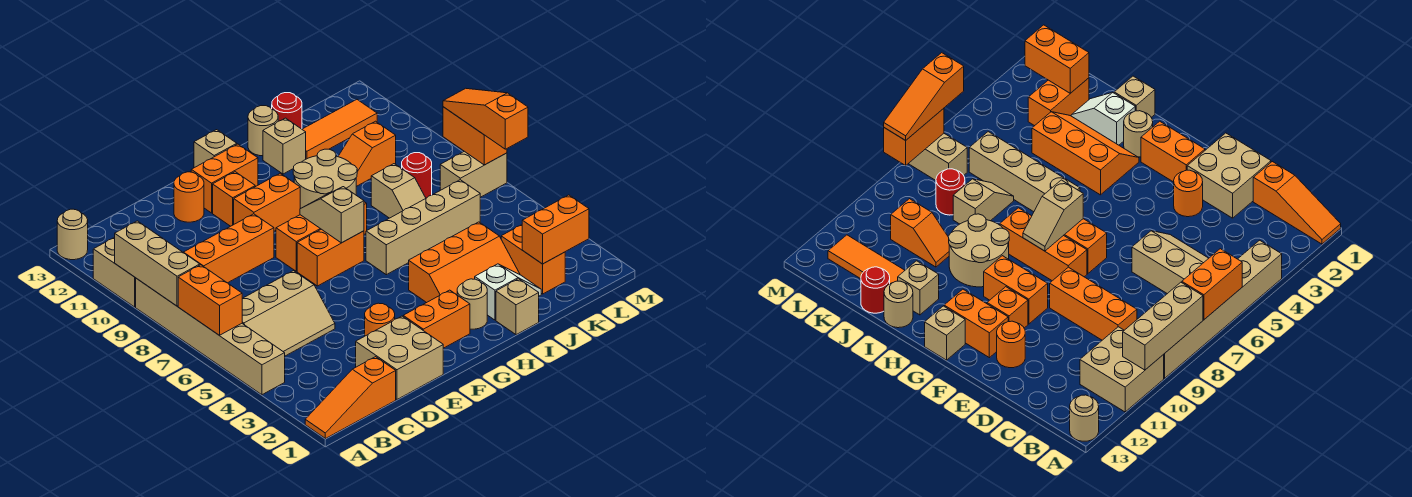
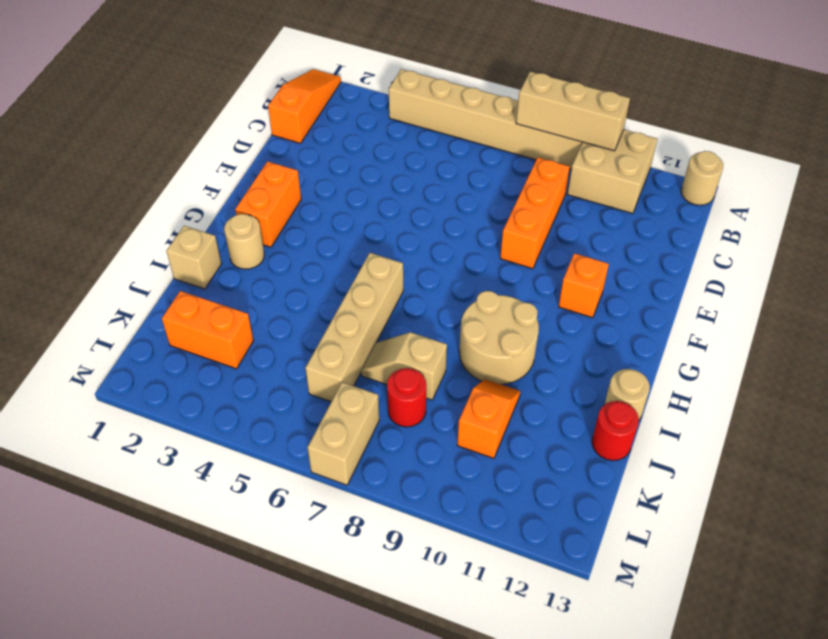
none -> tan slope B5:D6 level 1 top 6
none -> tan brick D1:E2 level 1
none -> orange round brick E3 level 1
none -> orange round brick E12 level 1

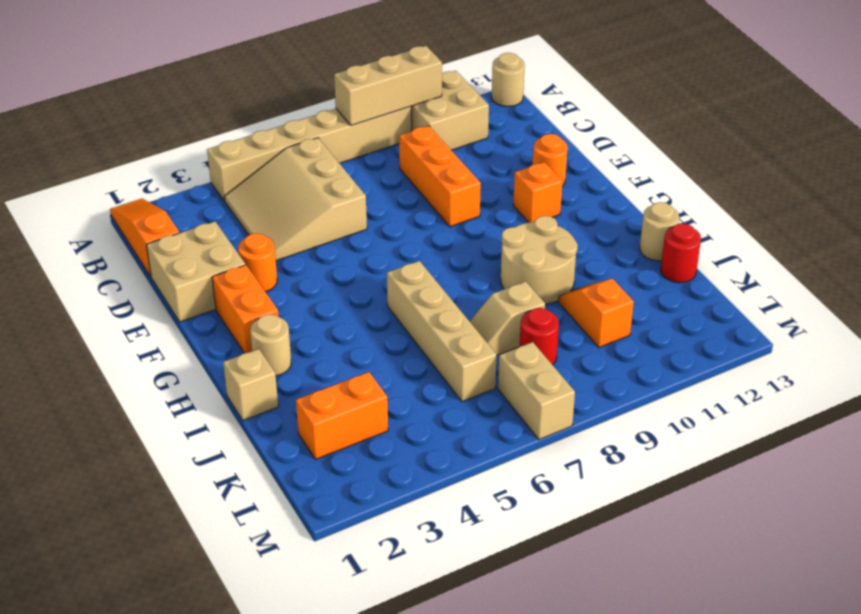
tan slope B4:D6 level 1 top 6 -> tan slope B5:D6 level 1 top 6
none -> orange brick F7:G7 level 1
none -> orange brick F8:H8 level 1
none -> orange brick F10:G10 level 1
none -> orange brick F12:G12 level 1

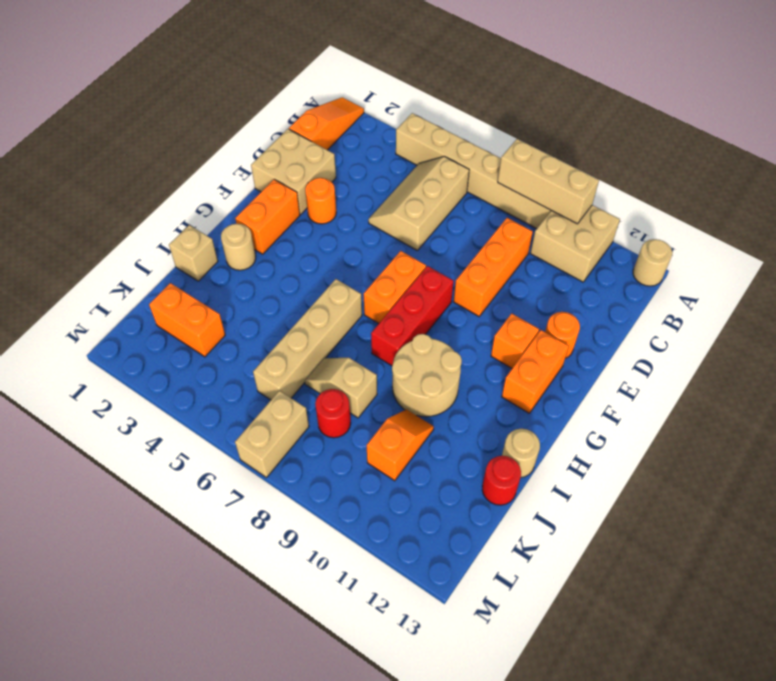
red brick F8:H8 level 1 -> orange brick F8:H8 level 1
none -> orange brick F10:G10 level 1
none -> tan brick G13 level 1
none -> orange slope H3:J4 level 1 top 4
none -> white slope I2:J2 level 1 top I

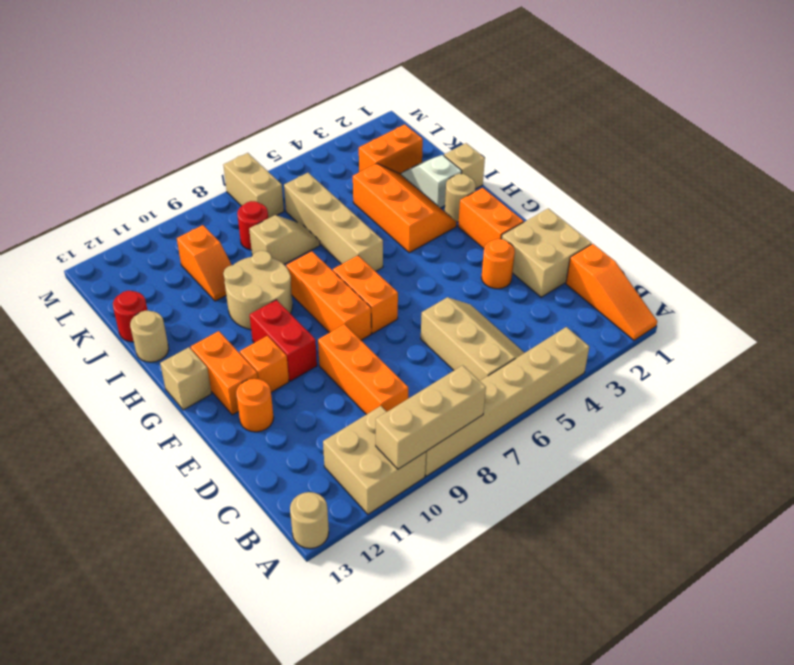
red brick F10:G10 level 1 -> orange brick F10:G10 level 1
none -> tan brick I12 level 1
none -> orange tile J12:L12 level 1
none -> orange brick A6:A7 level 2
none -> tan slope G7:G8 level 2 top 7

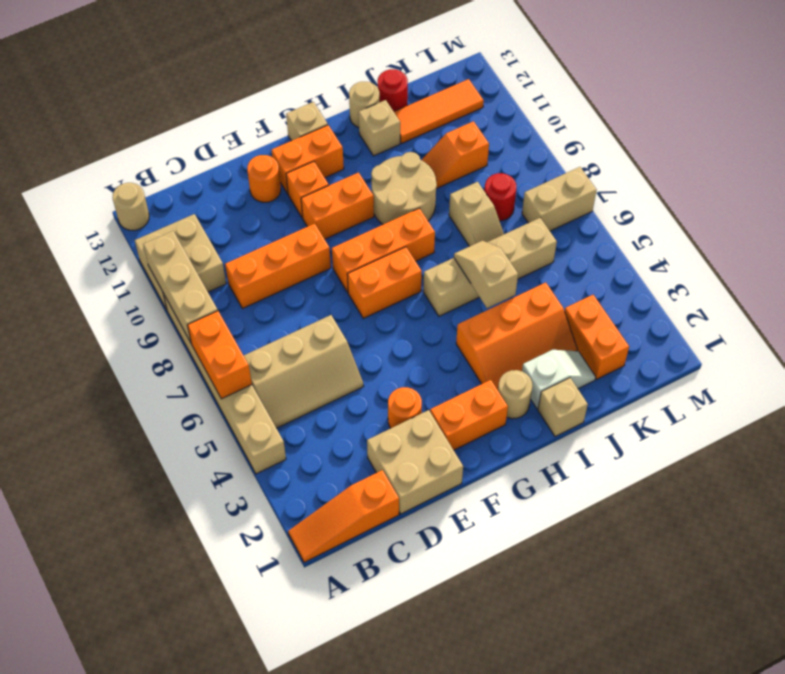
tan slope I5:I6 level 2 top 5 -> tan slope G7:G8 level 2 top 7
none -> orange brick K2:L2 level 2
none -> orange brick M7:M8 level 2
none -> orange slope M6:M8 level 3 top 6

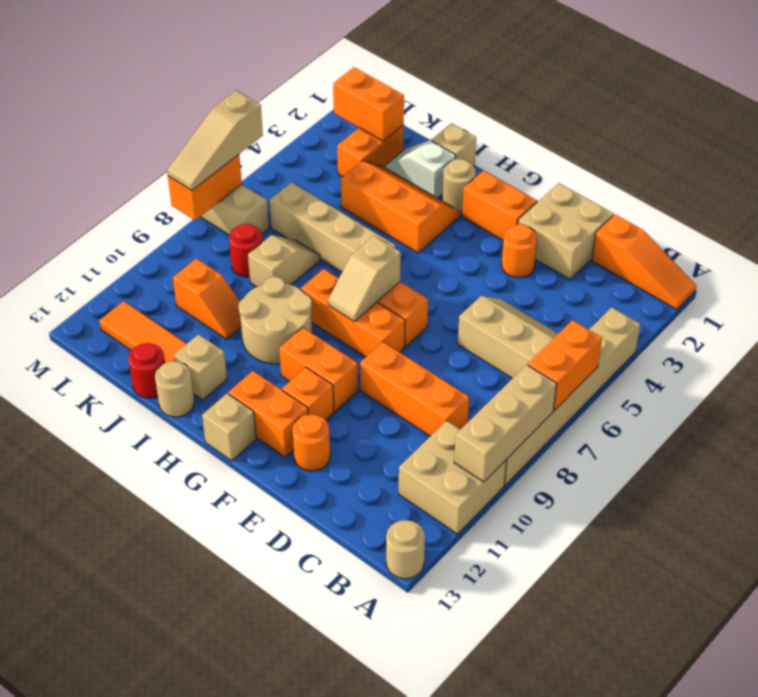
tan slope M6:M8 level 3 top 6 -> orange slope M6:M8 level 3 top 6

